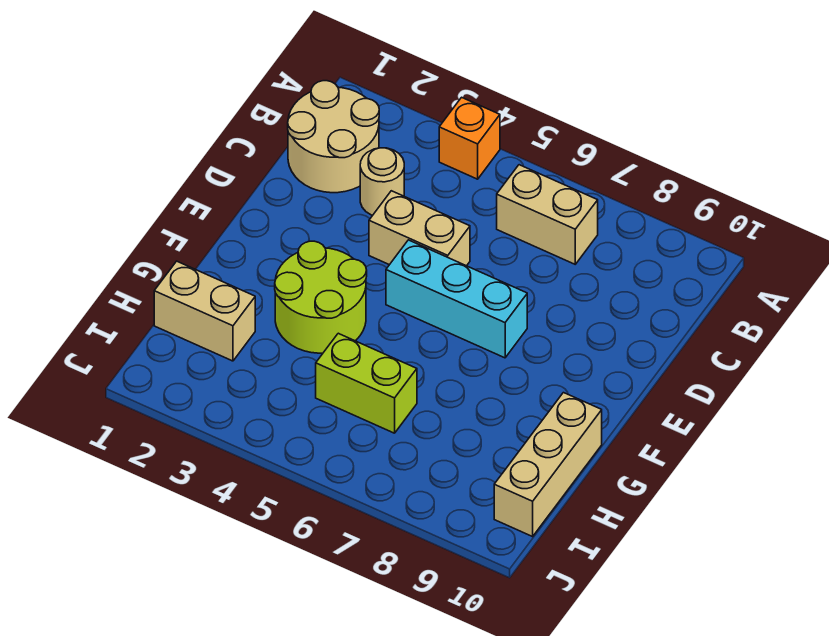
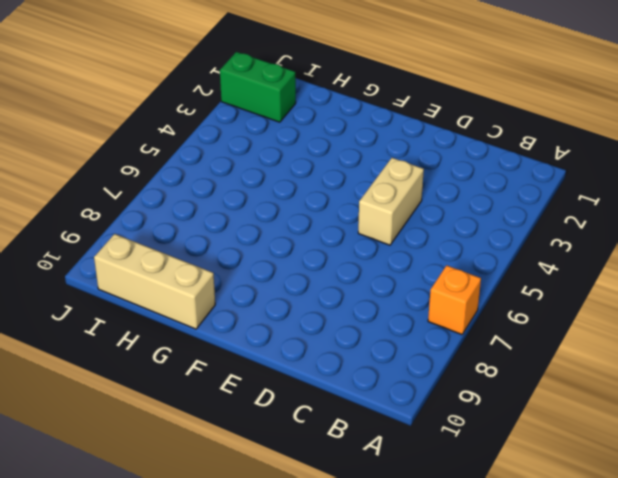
orange brick A7 level 1 -> orange brick A4 level 1
green brick I2:J2 level 1 -> none
none -> tan round brick B1:C2 level 1
none -> tan brick B6:B7 level 1

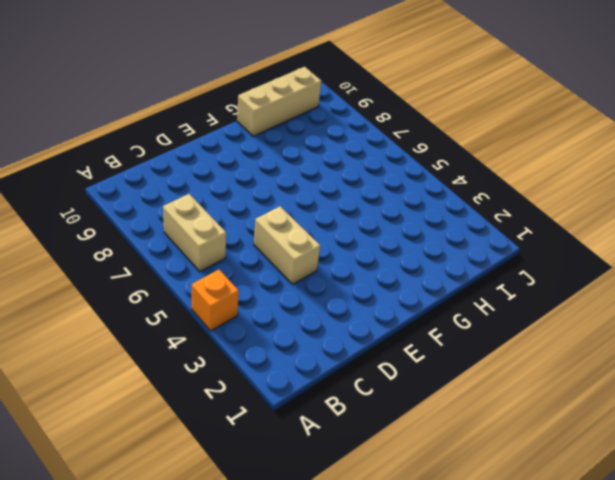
none -> tan round brick B1:C2 level 1
none -> tan round brick C3 level 1

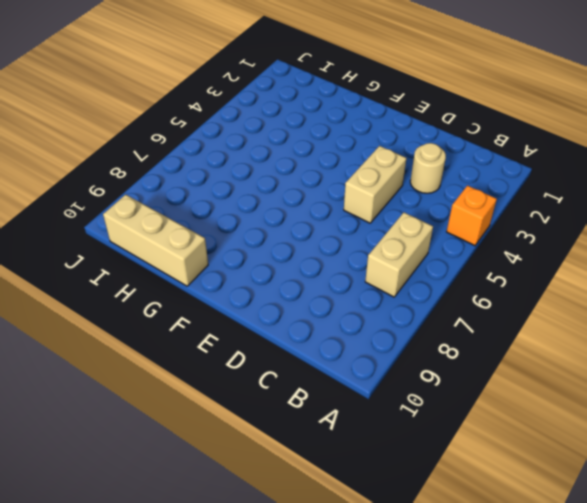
none -> tan round brick B1:C2 level 1
none -> cyan brick E5:E7 level 1

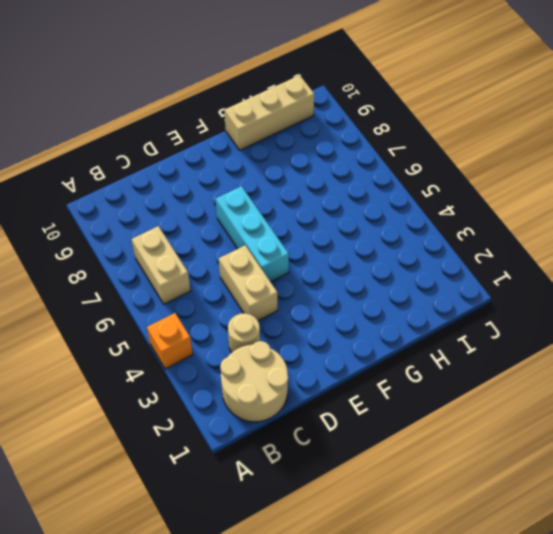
none -> lime round brick F3:G4 level 1
none -> tan brick H1:H2 level 1

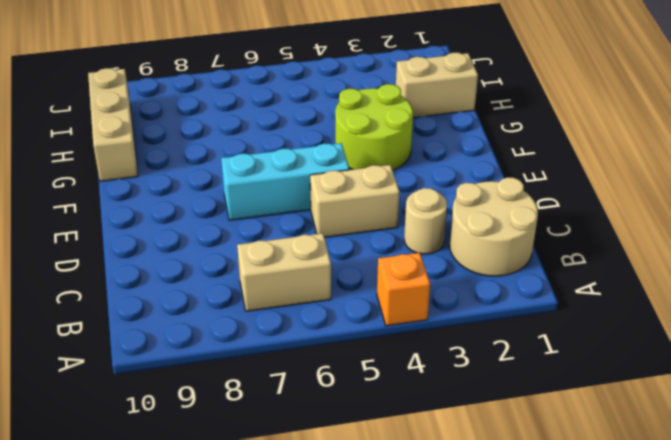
none -> lime brick H5:H6 level 1

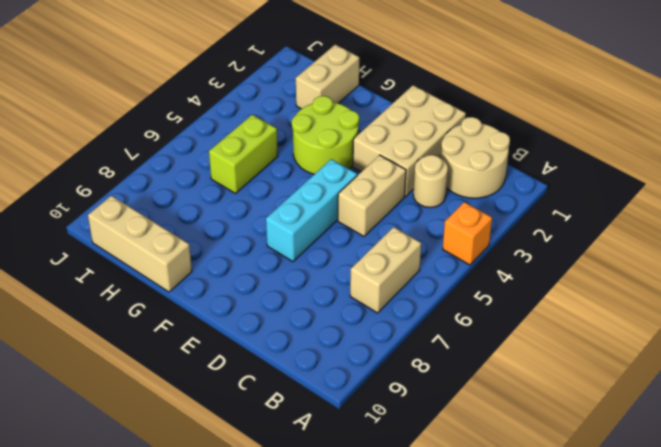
tan brick D1:E3 level 1 -> none

